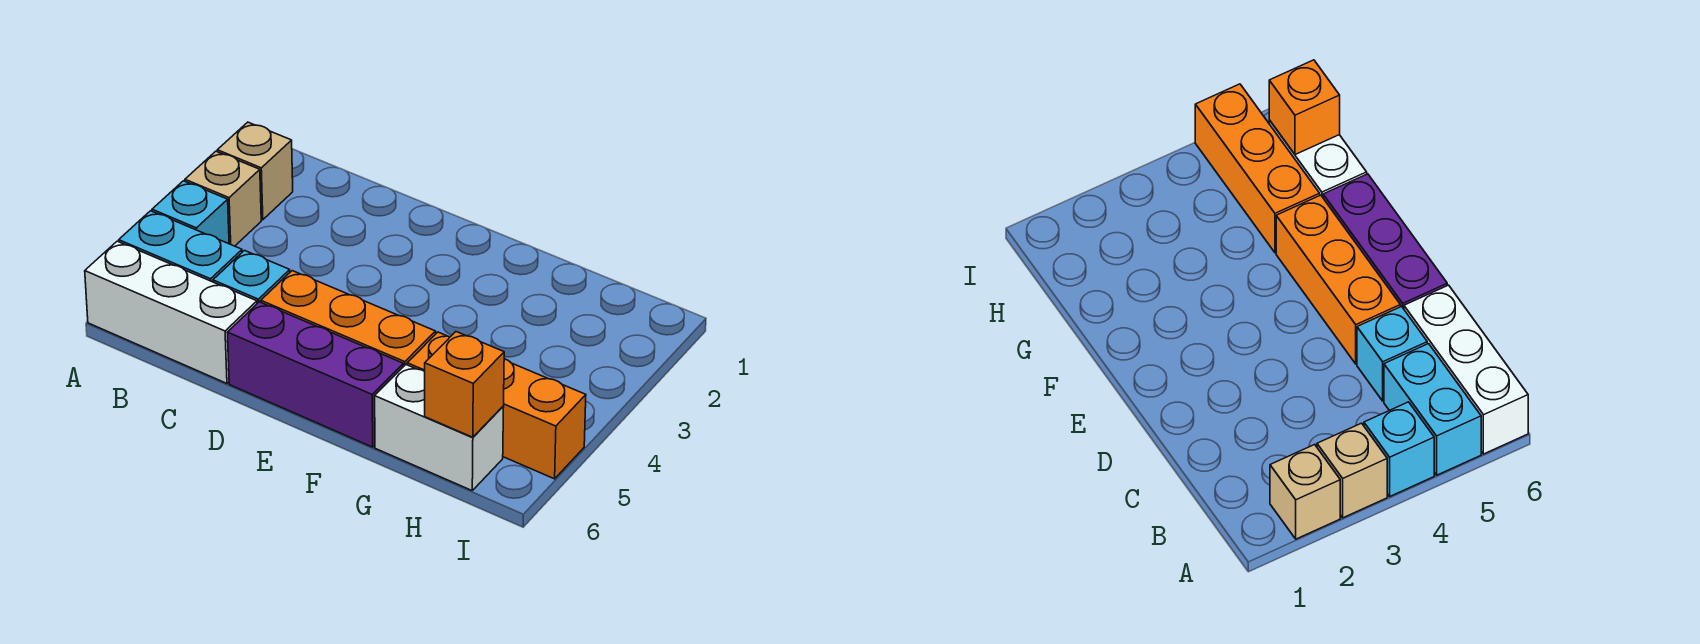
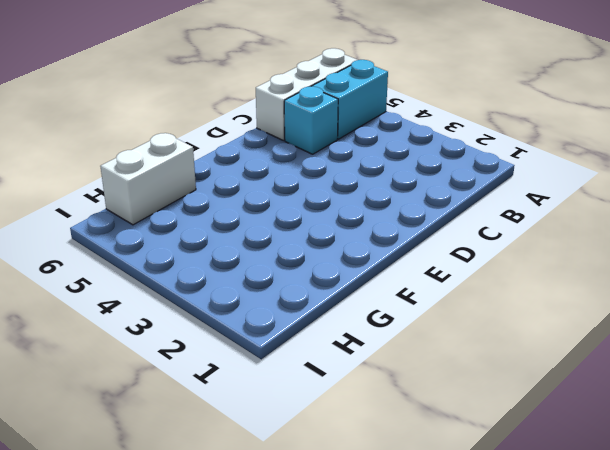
none -> tan brick A2 level 1
none -> tan brick A3 level 1

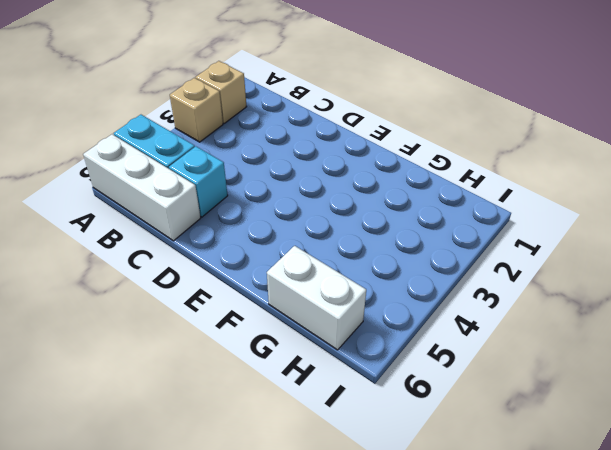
none -> cyan brick A4 level 1
none -> orange brick D5:F5 level 1

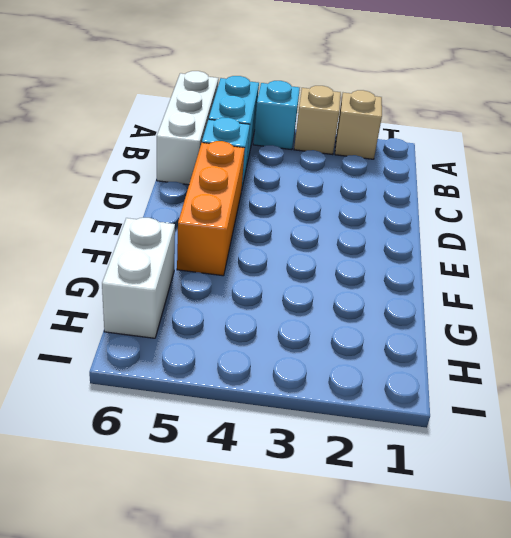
none -> purple brick D6:F6 level 1
none -> orange brick G5:I5 level 1

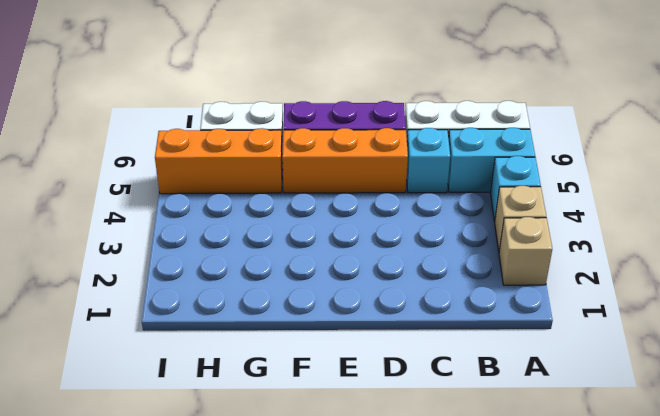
none -> orange brick H6 level 2

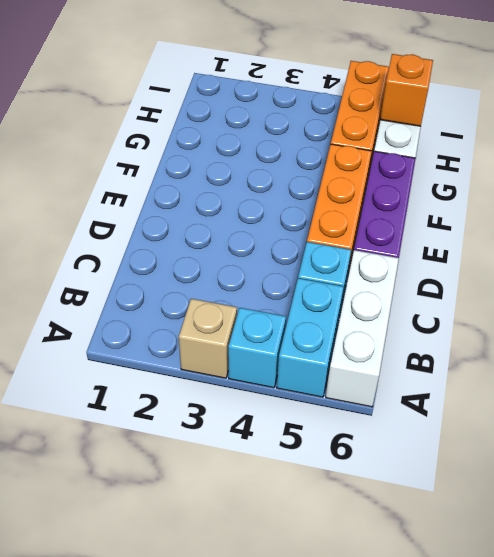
none -> tan brick A2 level 1

